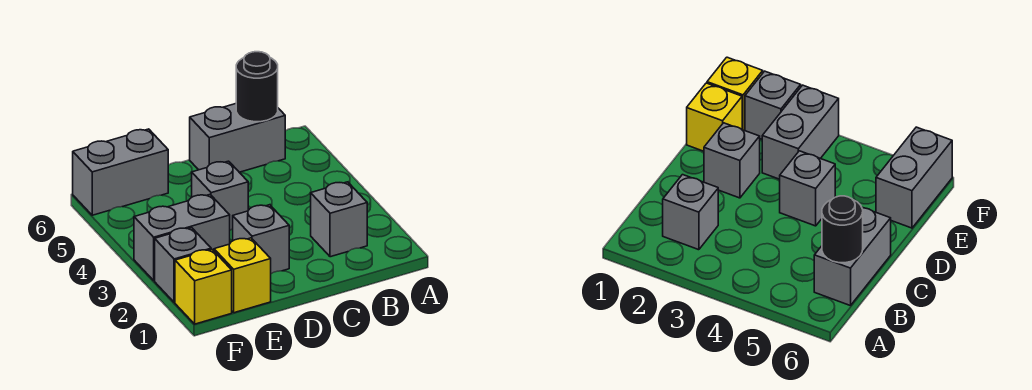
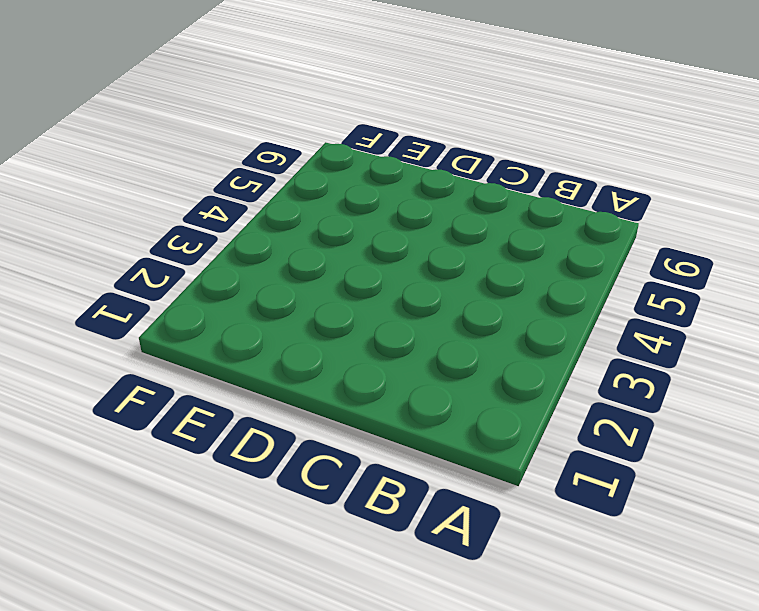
none -> grey brick B2 level 1
none -> grey brick B6:C6 level 1

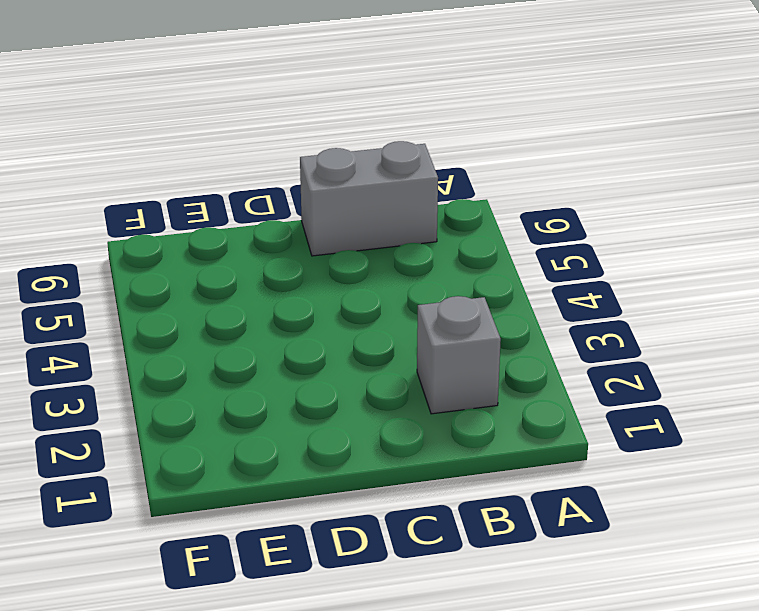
none -> grey brick D2 level 1
none -> grey brick D4 level 1

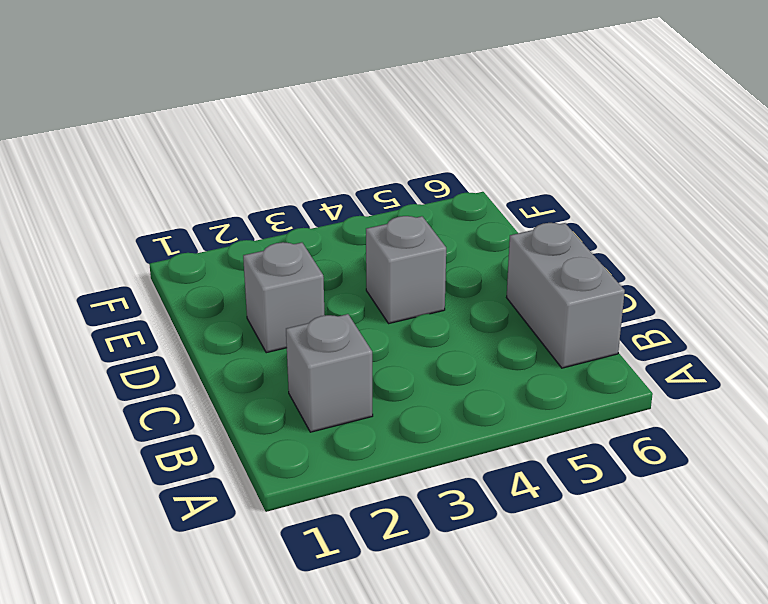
none -> yellow brick E1 level 1
none -> grey brick E3:F3 level 1

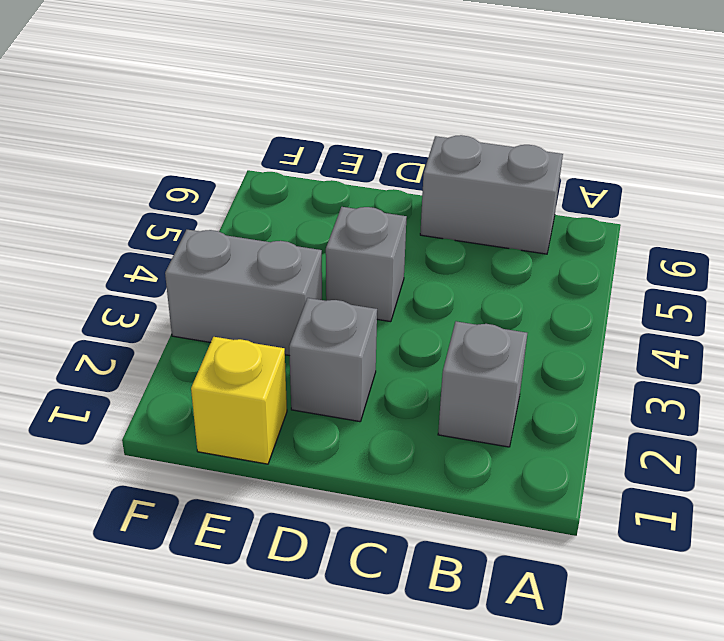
none -> grey brick E6:F6 level 1
none -> yellow brick F1 level 1

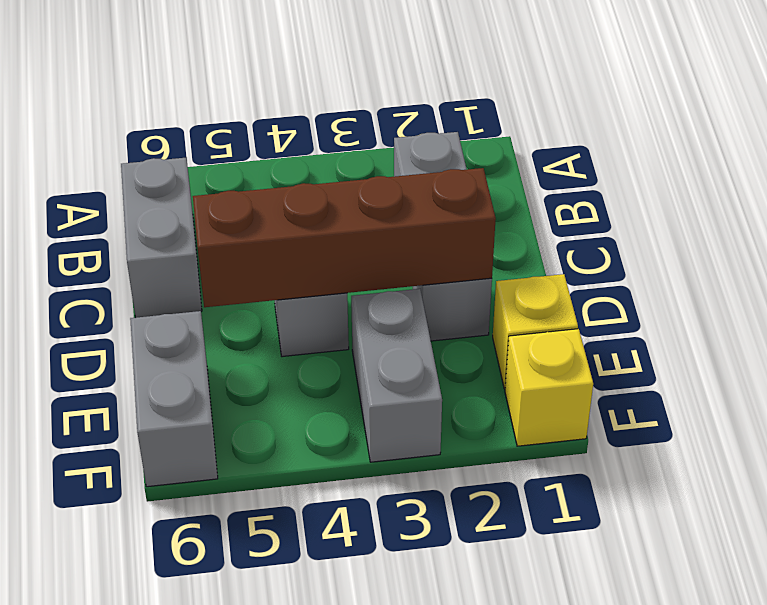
brown brick D2:D5 level 2 -> none
none -> grey brick F2 level 1
none -> black round brick B6 level 2

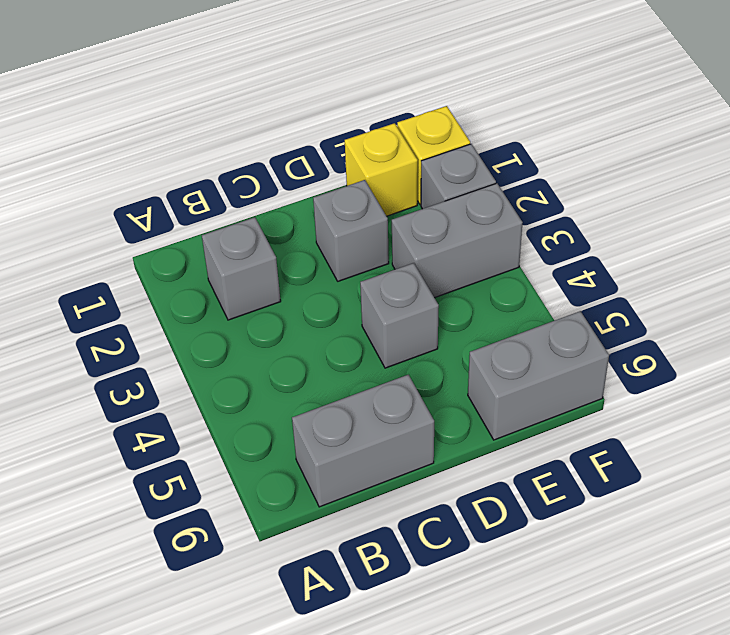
none -> black round brick B6 level 2

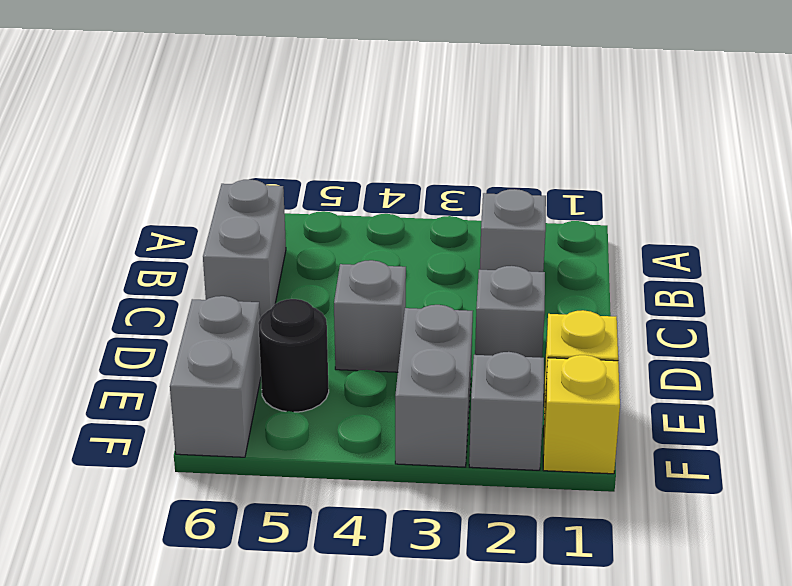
black round brick E5 level 1 -> black round brick B6 level 2

